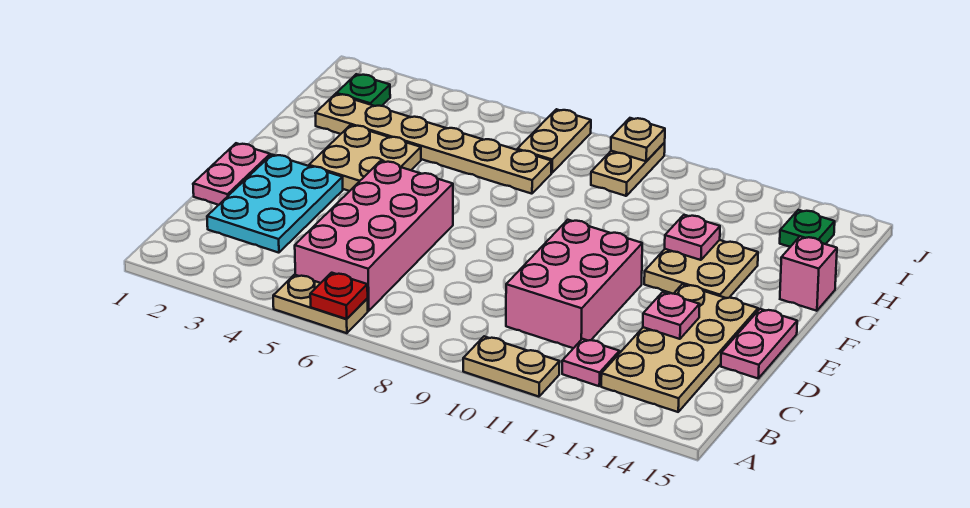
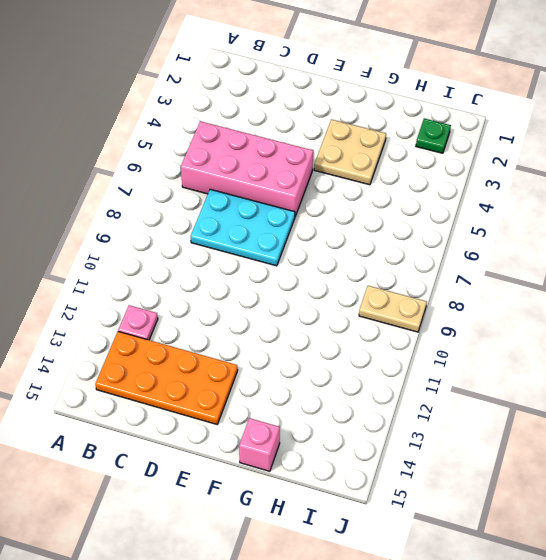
orange plate B13:E14 level 1 -> tan plate B13:E14 level 1
cyan plate C7:E8 level 1 -> cyan plate C2:E3 level 1
none -> tan plate A5:A6 level 1
none -> tan plate A10:A11 level 1
none -> pink brick C10:E11 level 1

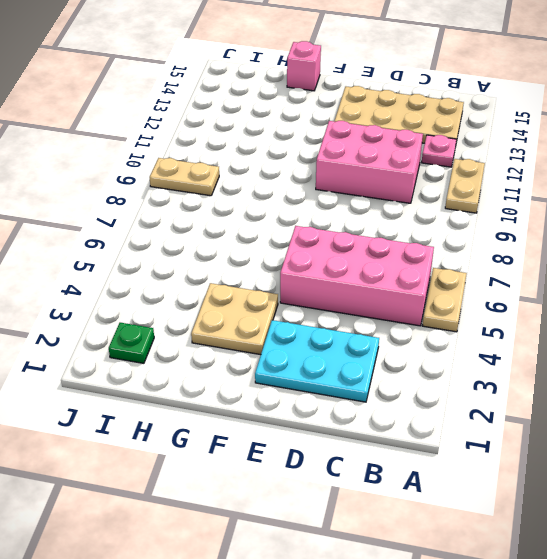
none -> pink plate D1:E1 level 1
none -> pink plate D15:E15 level 1
none -> tan plate F12:G13 level 1

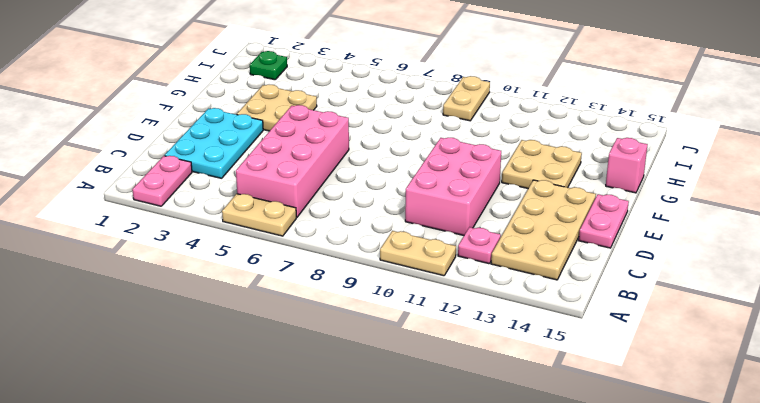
pink plate A2:B2 level 1 -> pink plate D1:E1 level 1
none -> tan plate H2:H7 level 1
none -> tan plate I7:J7 level 1
none -> green plate I14 level 1

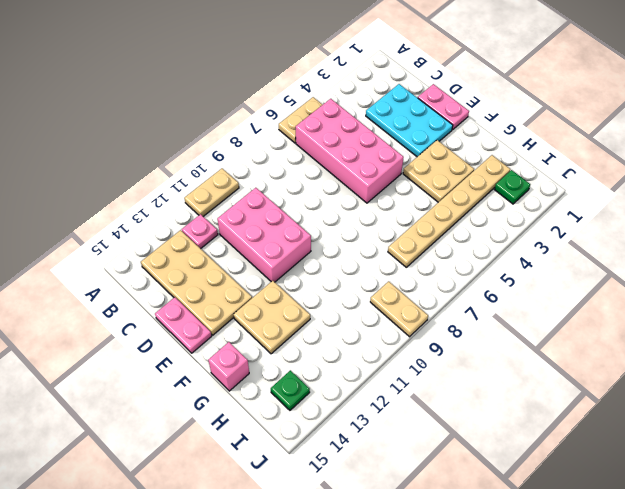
none -> tan plate I7:J7 level 1
none -> red plate A6 level 2
none -> pink plate D13 level 2

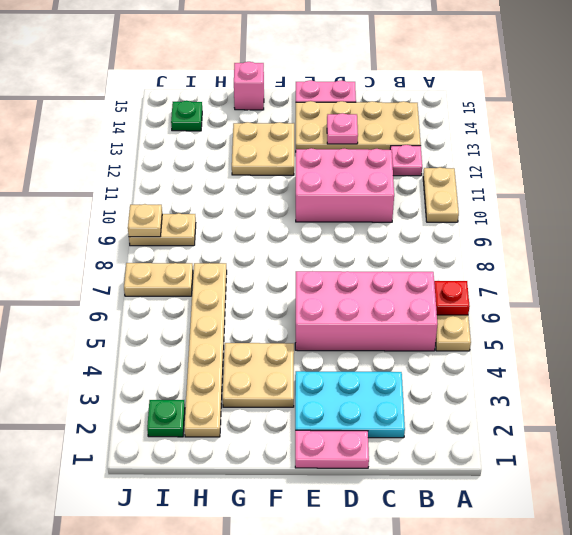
none -> pink plate G12 level 2

